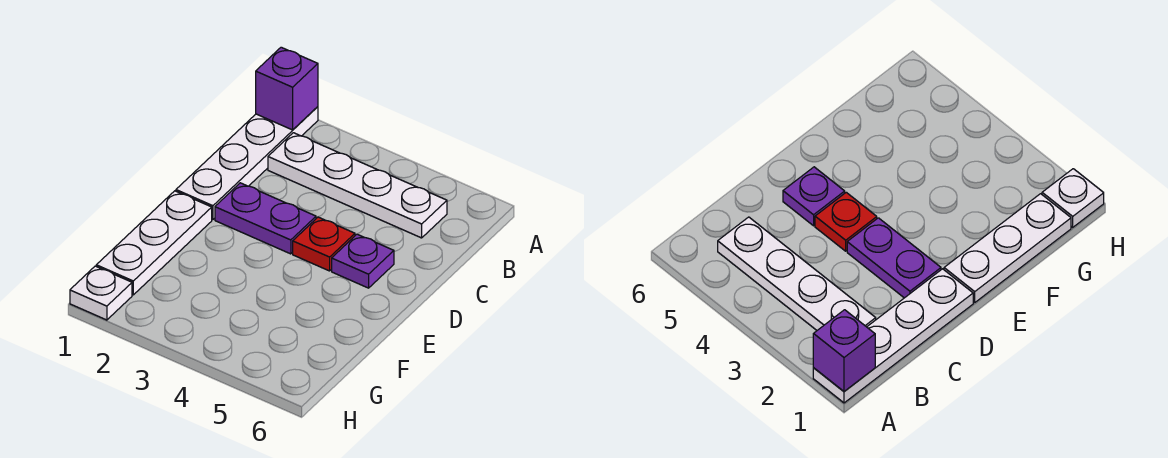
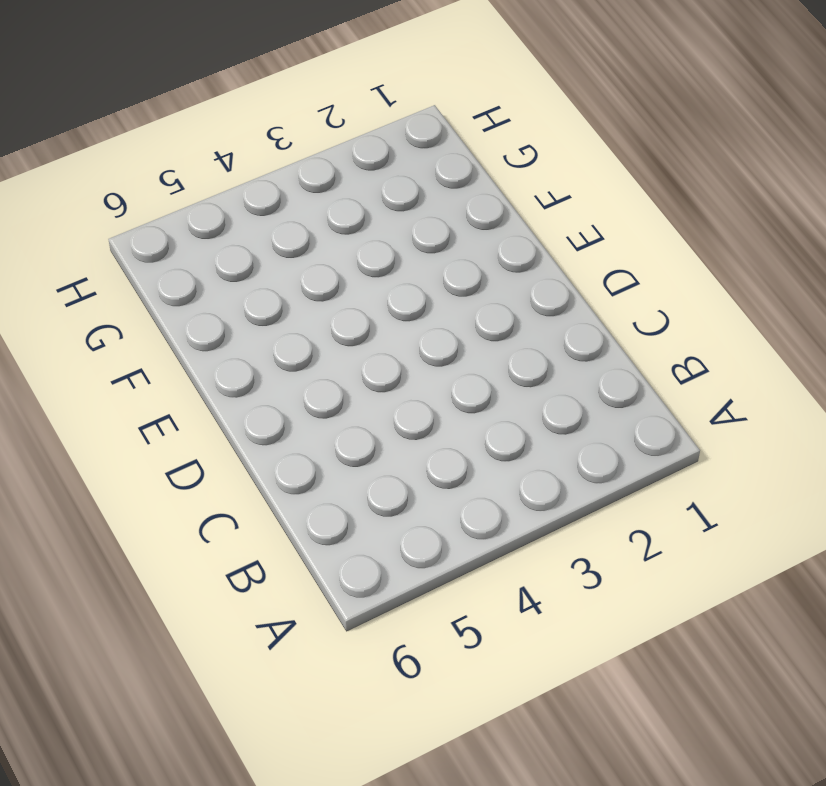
none -> white plate A1:D1 level 1
none -> white plate B2:B5 level 1

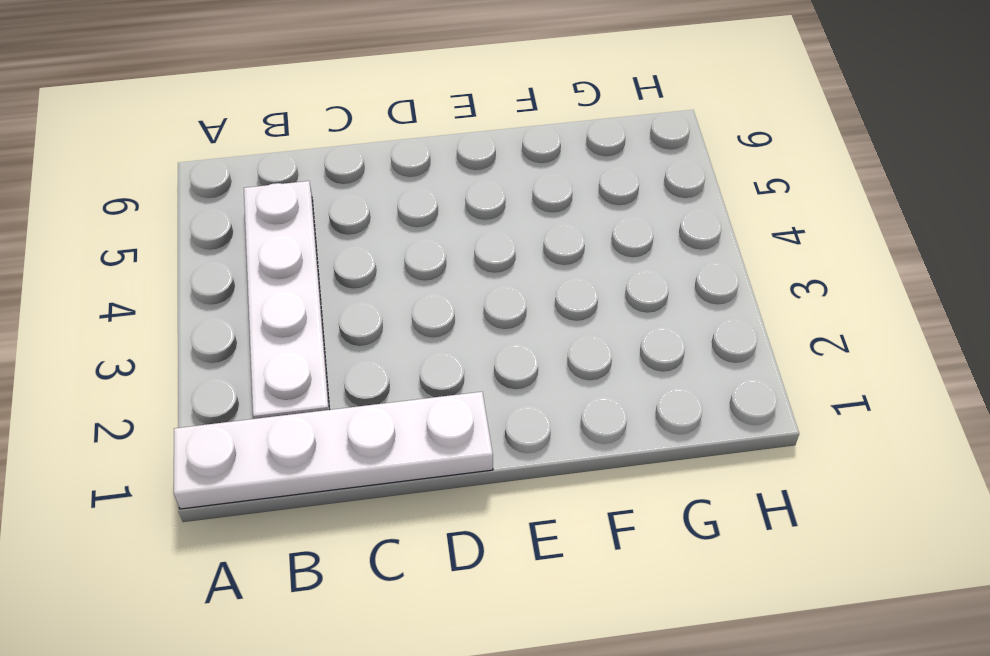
none -> purple plate D2:D3 level 1
none -> red plate D4 level 1

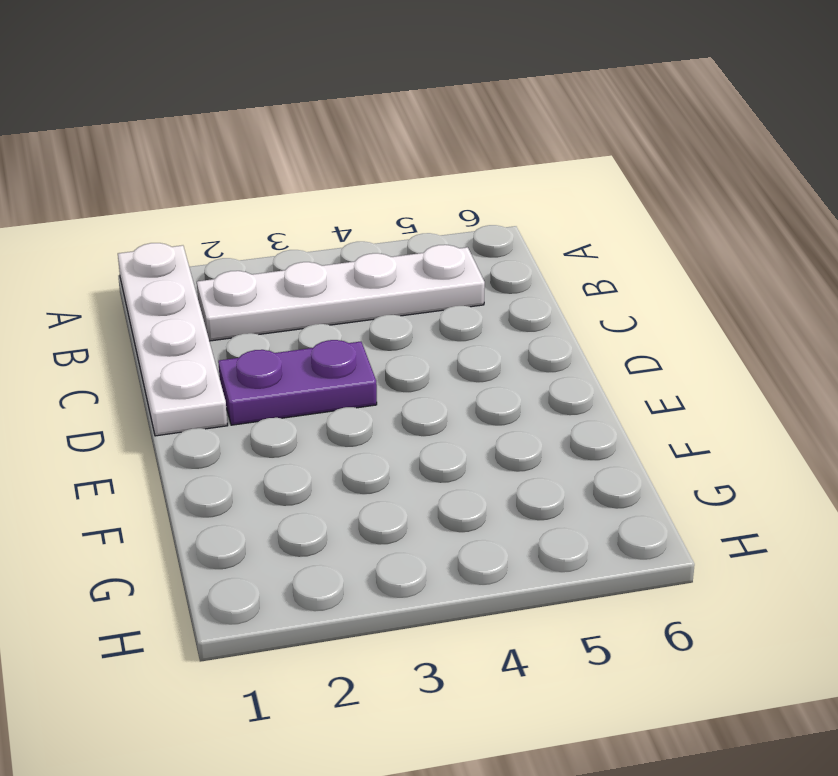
none -> red plate D4 level 1
none -> purple plate D5 level 1

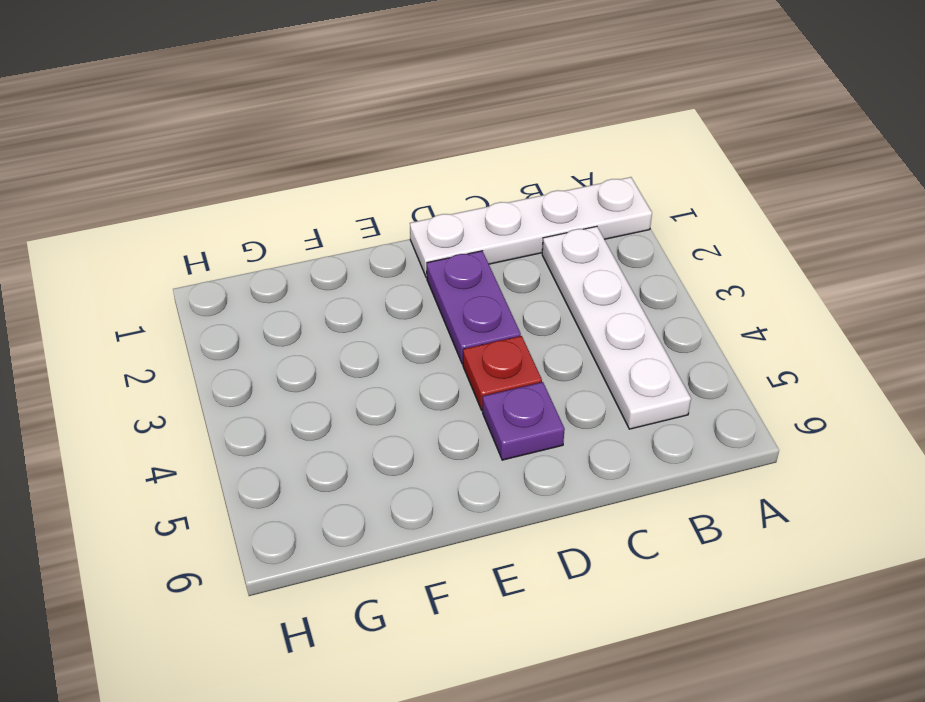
none -> white plate E1:G1 level 1
none -> white plate H1 level 1

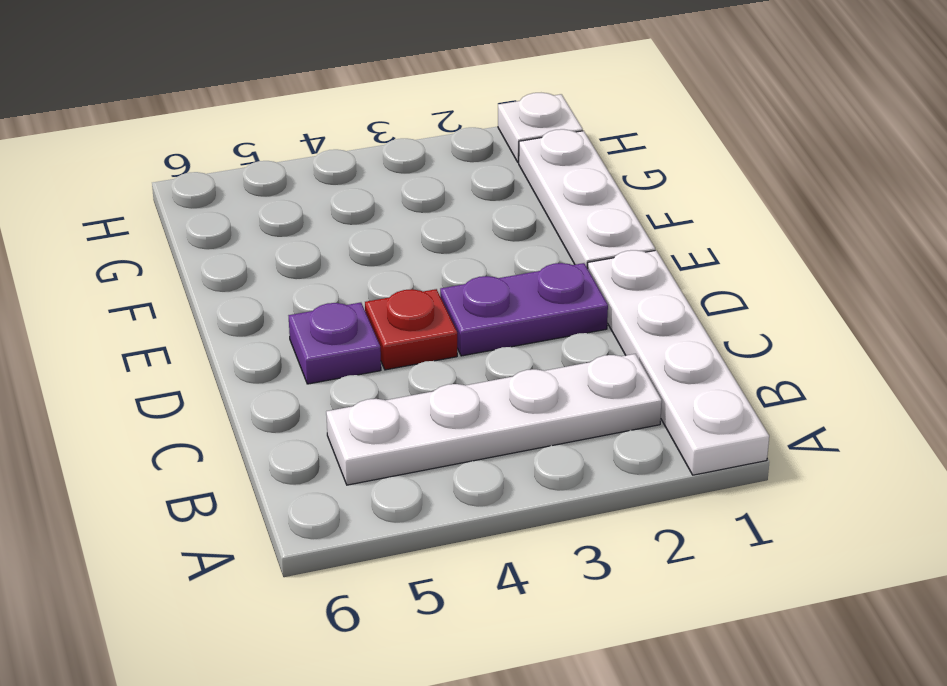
none -> purple brick A1 level 2

